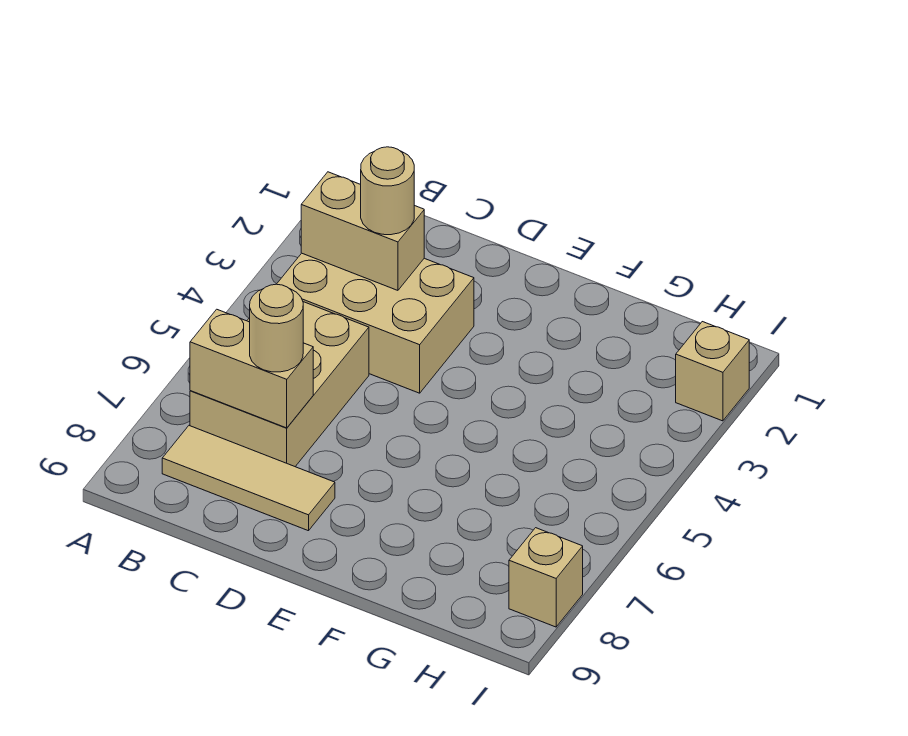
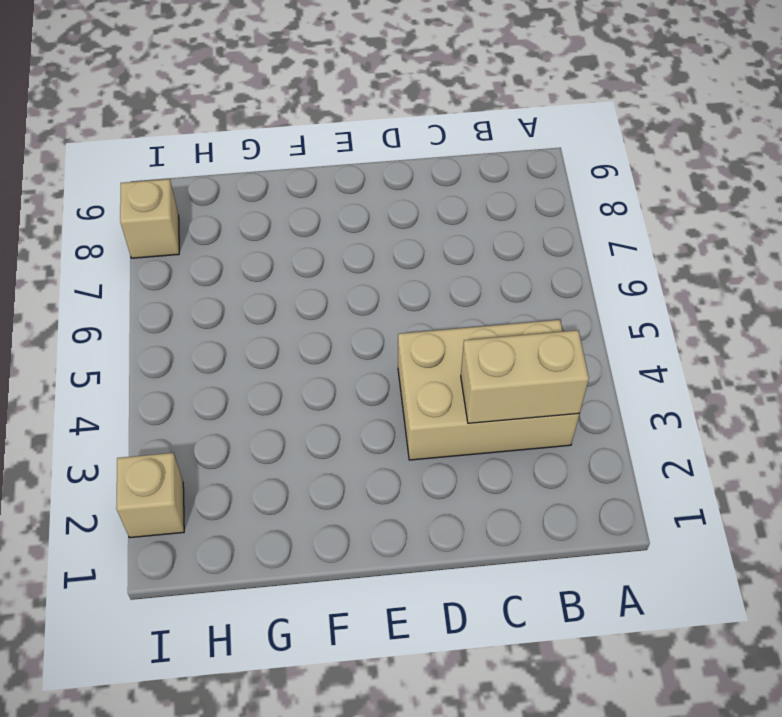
none -> tan brick B5:C7 level 1
none -> tan tile B8:D8 level 1

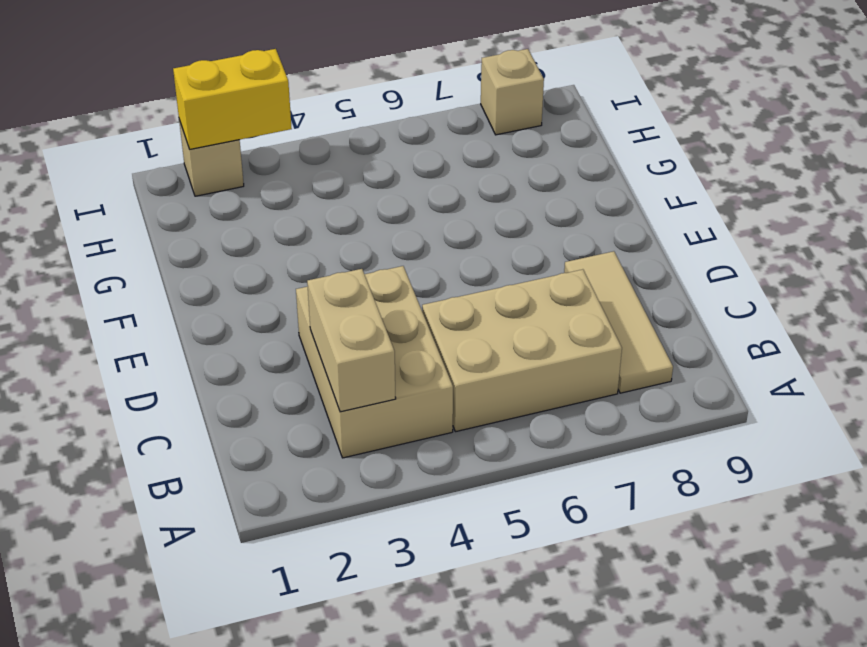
yellow brick I2:I3 level 2 -> none
none -> tan brick B7:C7 level 2
none -> tan round brick C3 level 3

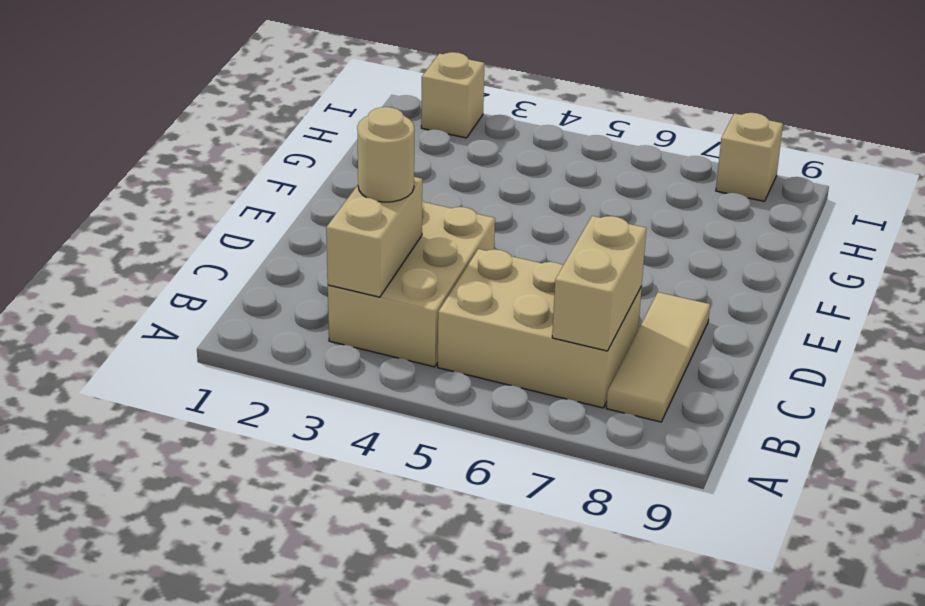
none -> tan round brick C7 level 3

